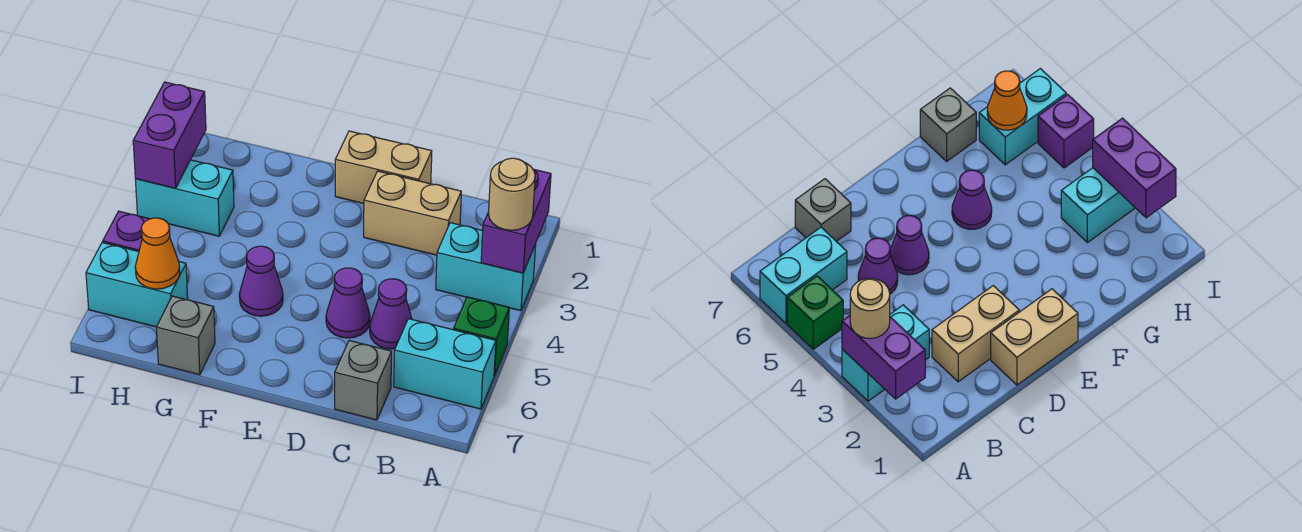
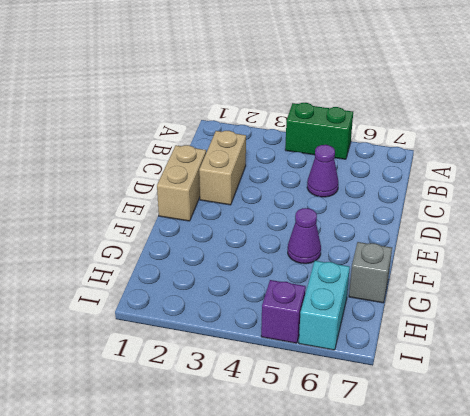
green brick A4:A5 level 1 -> green brick A5 level 1
none -> cyan brick A3:B3 level 1
none -> cyan brick A6:B6 level 1
none -> grey brick C7 level 1

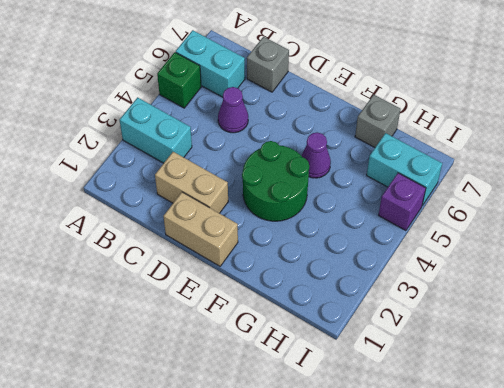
green round brick E3:F4 level 1 -> none
none -> purple cone D5 level 1
none -> cyan brick H3:I3 level 1
none -> purple brick A2:A3 level 2

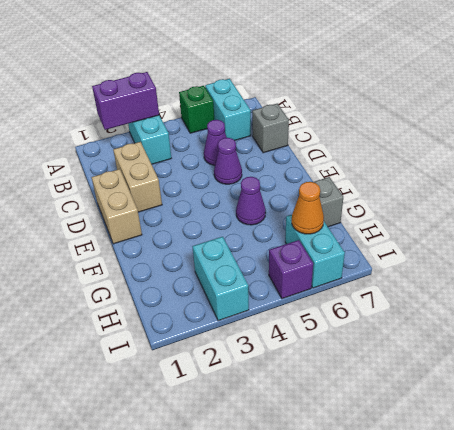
none -> purple brick I2:I3 level 2
none -> tan round brick A3 level 3

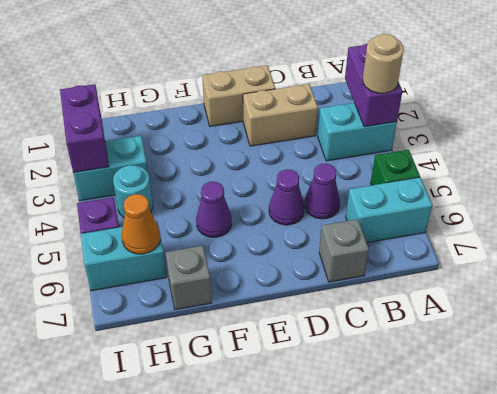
cyan round brick H4 level 1 -> none

